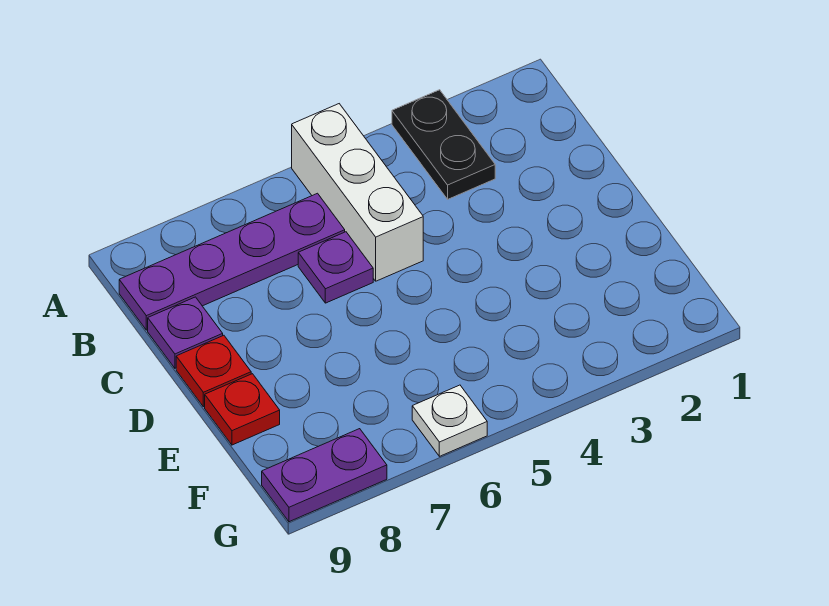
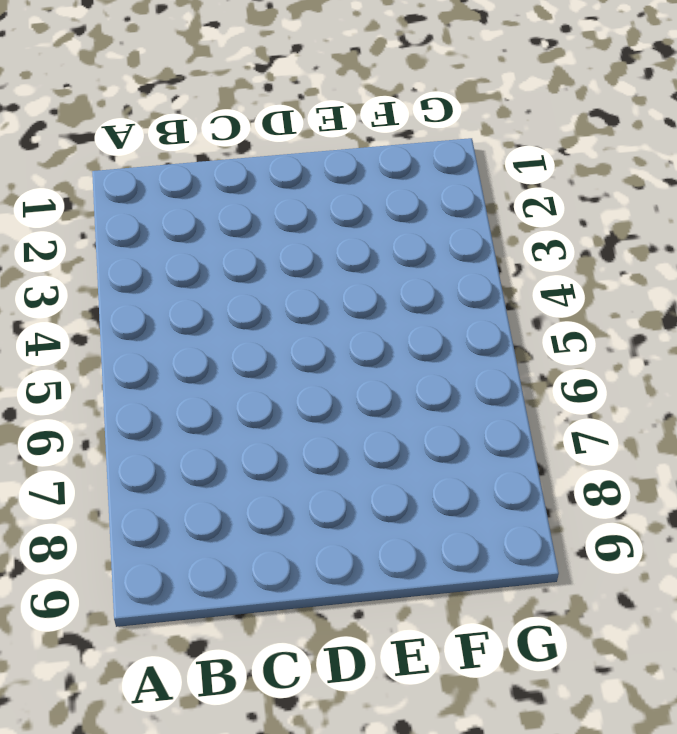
none -> black plate A3:B3 level 1
none -> white brick A5:C5 level 1

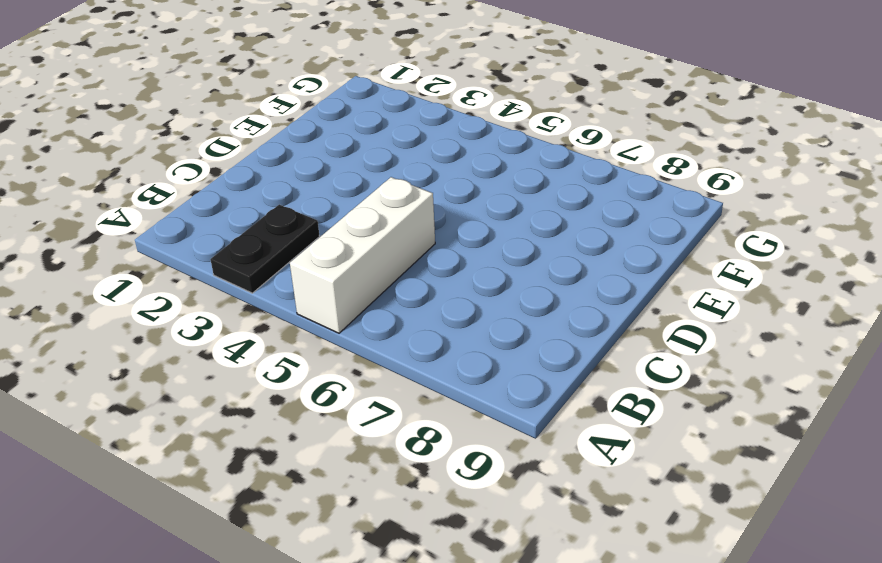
none -> purple plate B6:B9 level 1
none -> purple plate C6 level 1

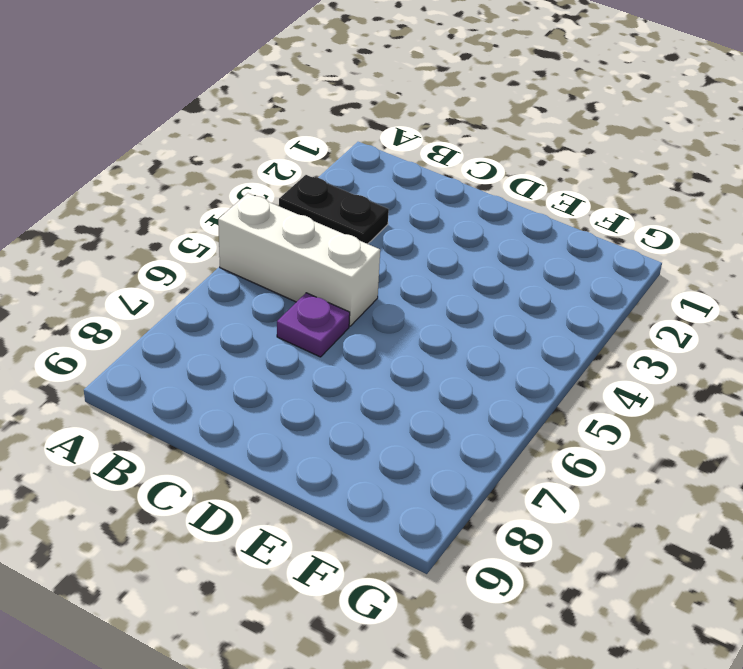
none -> purple plate B6:B9 level 1
none -> purple plate C9 level 1

